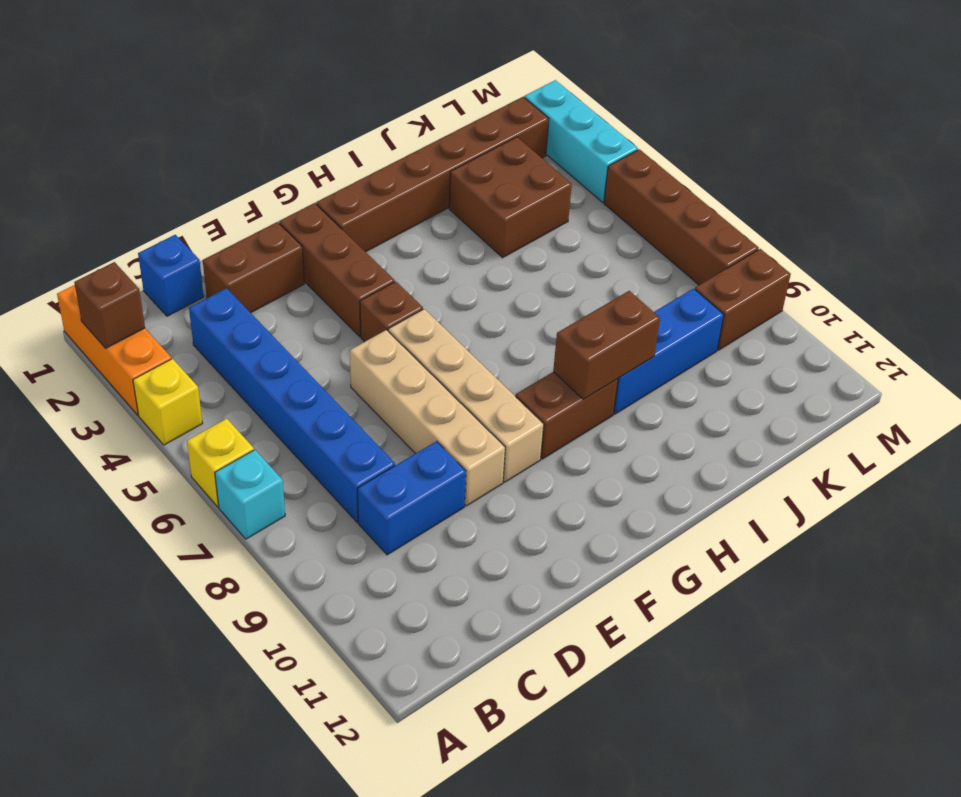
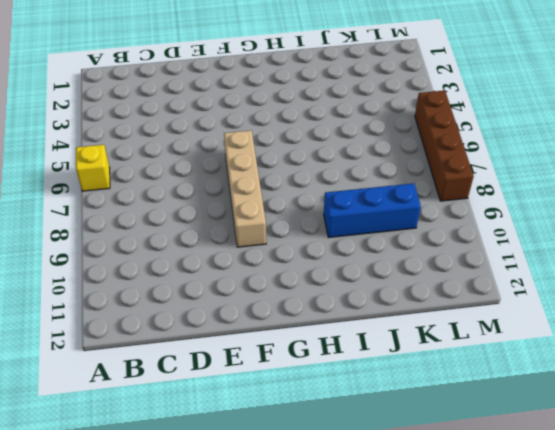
none -> orange brick A1:A3 level 1
none -> yellow brick A4 level 1
none -> cyan brick A7 level 1

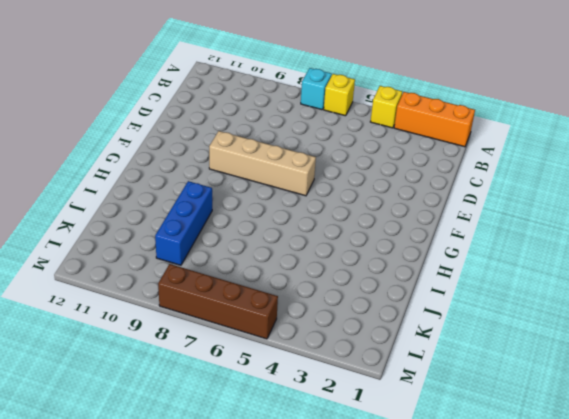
none -> blue brick C1 level 1
none -> blue brick C3:C8 level 1
none -> blue brick C9:D9 level 1

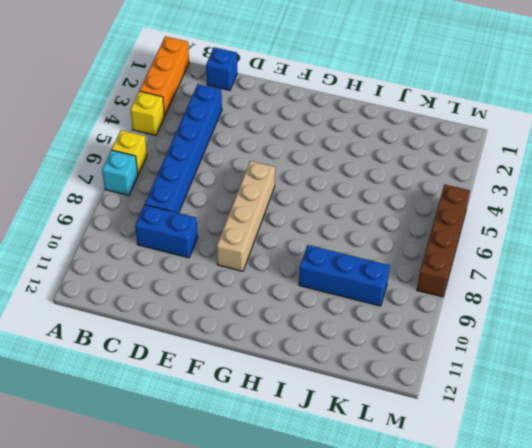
none -> brown brick D2:E2 level 1
none -> tan brick E6:E9 level 1
none -> brown brick F2:F4 level 1

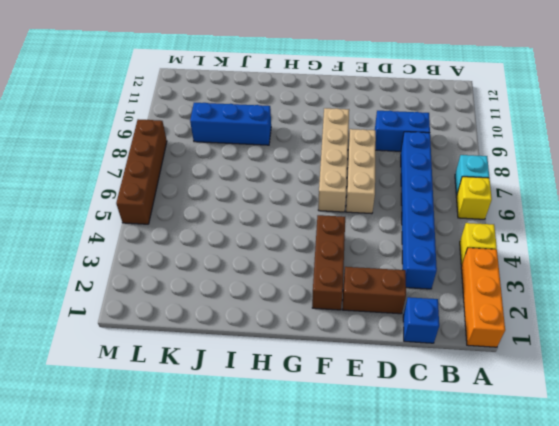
tan brick E6:E8 level 1 -> tan brick E6:E9 level 1
none -> brown brick F5 level 1
none -> brown brick G2:L2 level 1
none -> brown brick G9:H9 level 1

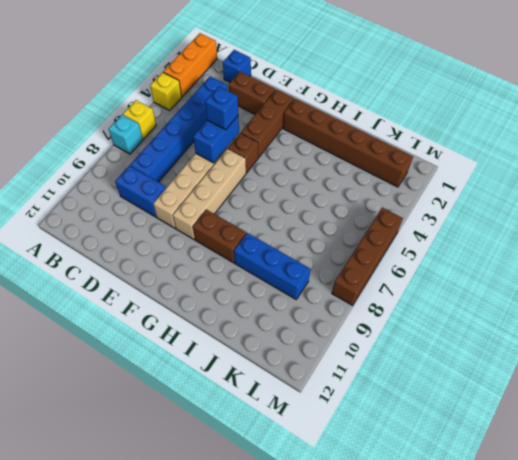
blue brick E5:E6 level 2 -> none
blue brick E5 level 3 -> none
none -> brown brick J3:K4 level 1
none -> brown brick L9:M9 level 1
none -> cyan brick M2:M4 level 1

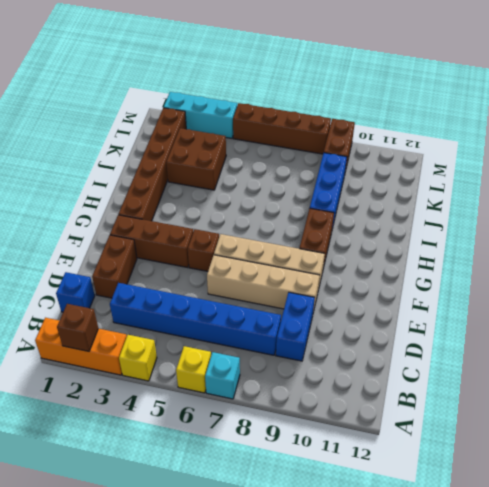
none -> brown brick H9:I9 level 2

